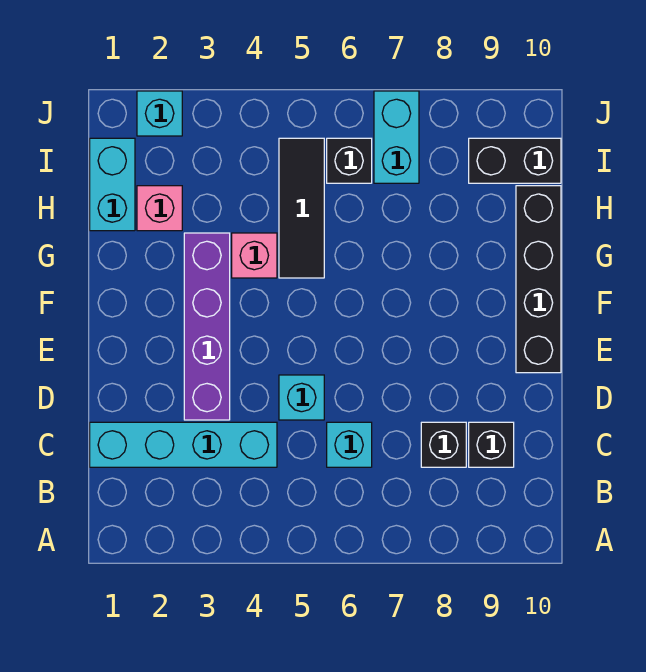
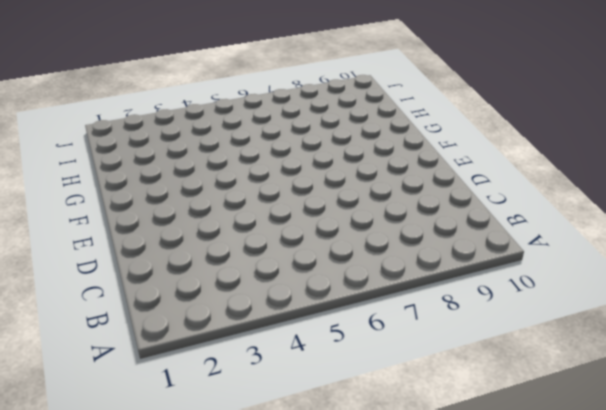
none -> cyan brick C1:C4 level 1
none -> cyan brick C6 level 1
none -> black brick C8 level 1

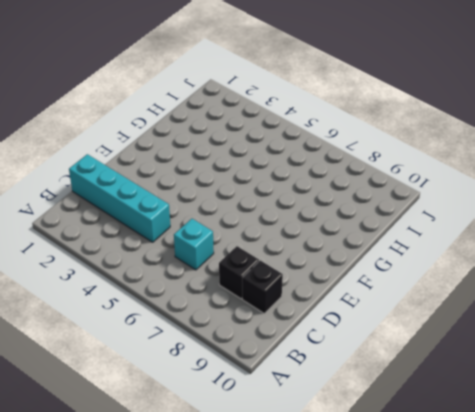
none -> purple brick D3:G3 level 1
none -> cyan brick D5 level 1
none -> black brick E10:H10 level 1

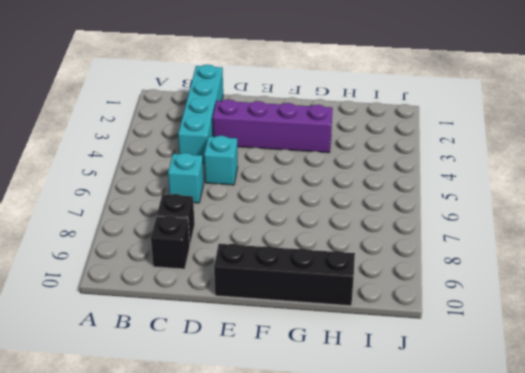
none -> pink brick G4 level 1
none -> black tile G5:I5 level 1
none -> cyan brick H1:I1 level 1

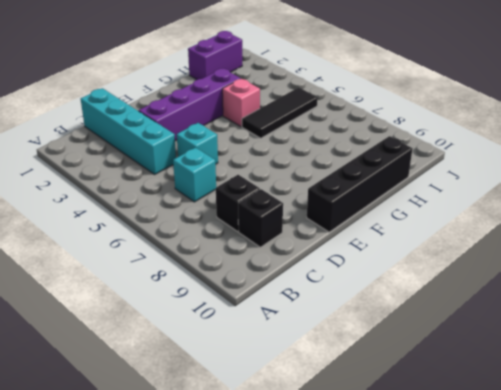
purple brick H1:I1 level 1 -> cyan brick H1:I1 level 1
none -> pink brick H2 level 1
none -> black brick I6 level 1
none -> cyan brick I7:J7 level 1

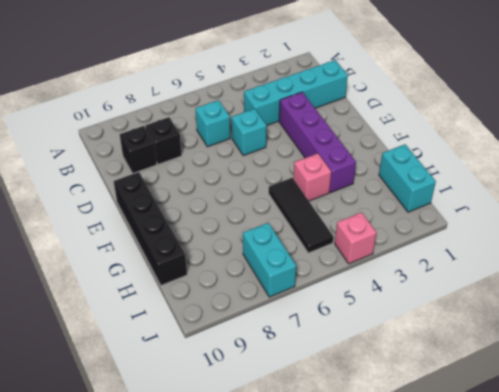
pink brick J4 level 1 -> pink brick H2 level 1
none -> black brick I6 level 1
none -> black brick I9:I10 level 1
none -> cyan brick J2 level 1

